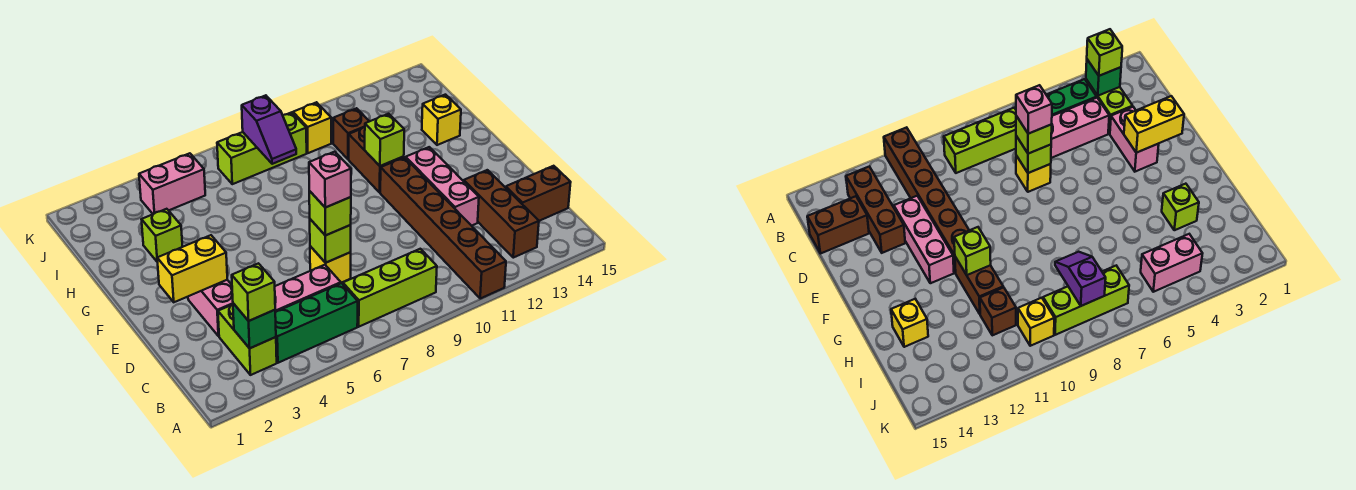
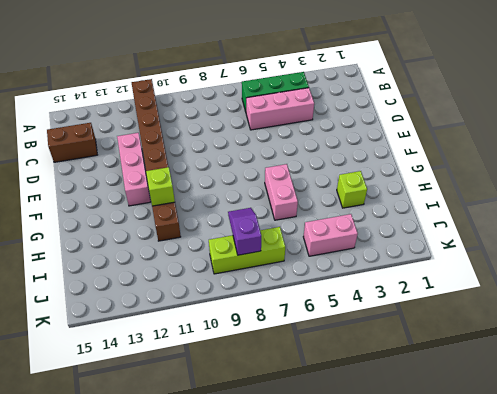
pink brick G6:H6 level 1 -> pink brick D3:E3 level 1
none -> lime brick B3:C3 level 1
none -> lime brick B7:B9 level 1
none -> brown brick B13:D13 level 1

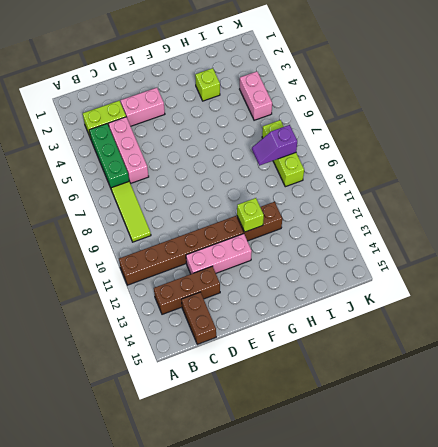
lime tile B7:B9 level 1 -> lime brick B7:B9 level 1
none -> yellow brick D7 level 1
none -> yellow brick H14 level 1
none -> brown brick I11 level 1

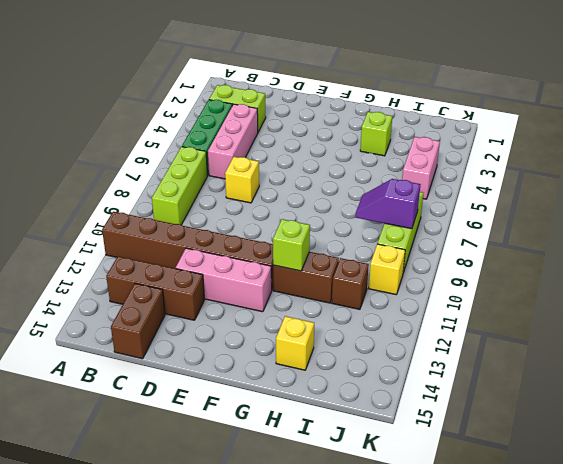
none -> pink brick D3:E3 level 1
none -> green brick B3 level 2
none -> lime brick D7 level 2

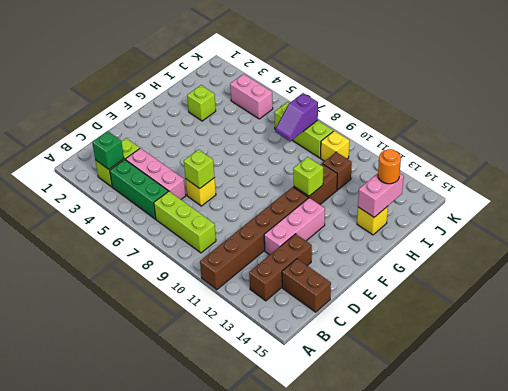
pink brick H14:I14 level 2 -> pink brick D3:E3 level 1
orange round brick I14 level 3 -> none
none -> yellow brick E2:E3 level 2
none -> lime brick B3 level 3
none -> lime brick D7 level 3

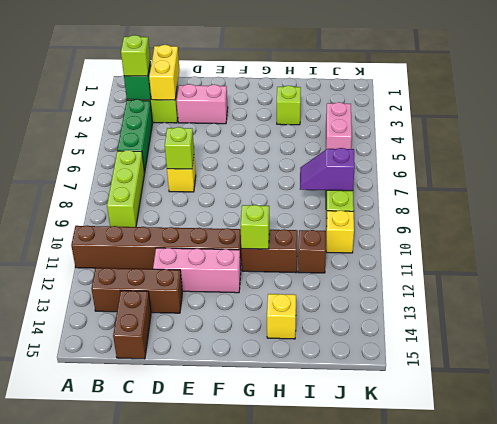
yellow brick C2:C3 level 2 -> yellow brick E2:E3 level 2
none -> pink brick C4:C6 level 1
none -> lime brick D7 level 3
none -> pink brick D7 level 4

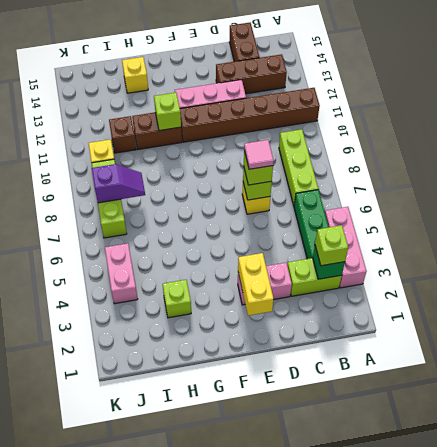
pink brick A3:A5 level 1 -> pink brick C4:C6 level 1
pink tile D7 level 4 -> pink brick D7 level 4

